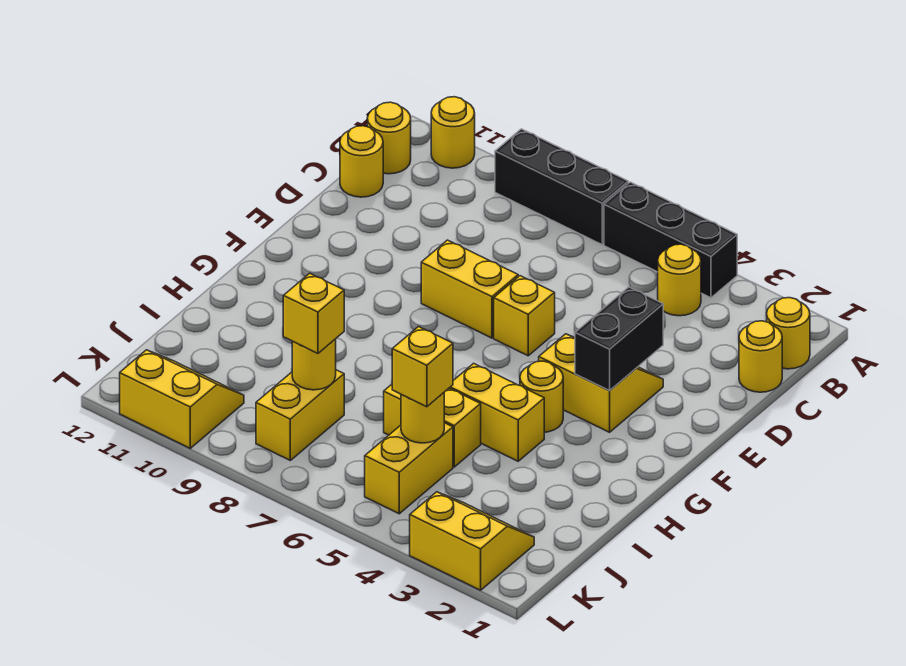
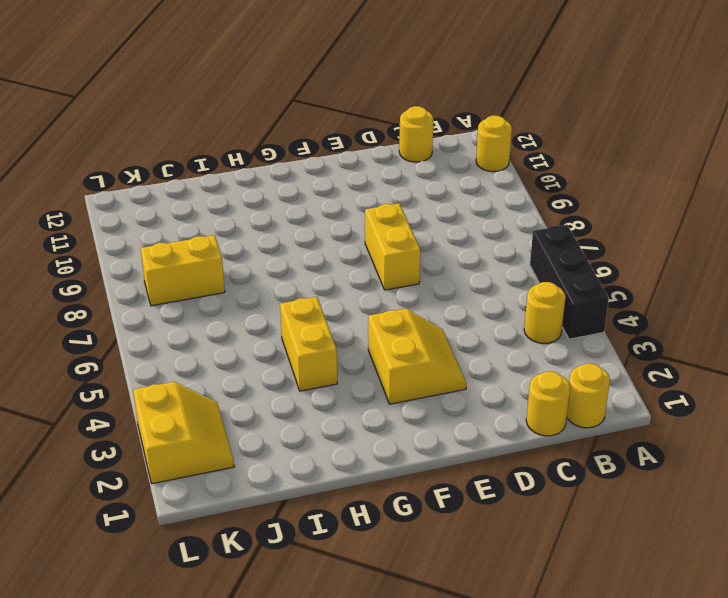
none -> black brick A7:A9 level 1
none -> yellow round brick B12 level 1
none -> yellow brick E6 level 1

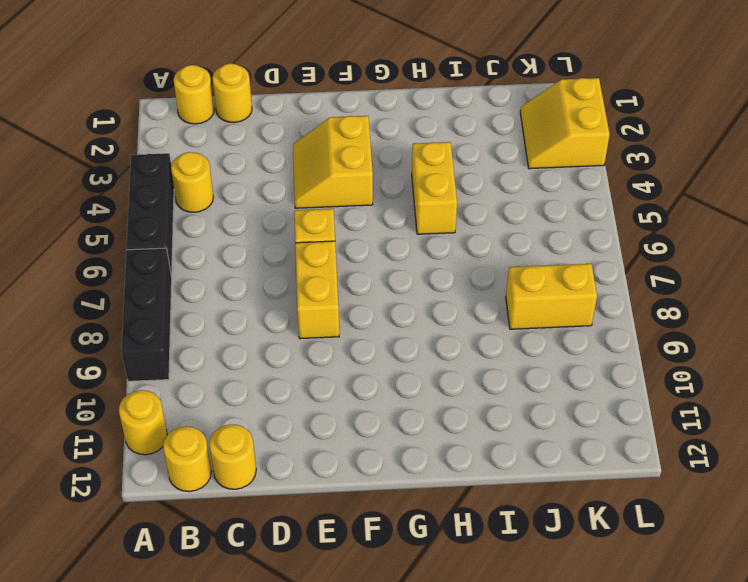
none -> yellow round brick G4 level 1
none -> yellow brick I5:I6 level 1
none -> yellow brick J5:K5 level 1

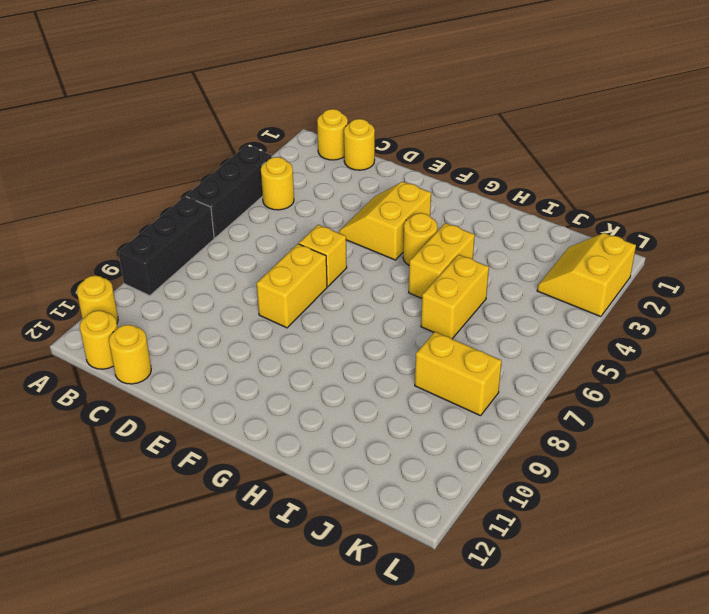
none -> yellow brick J5:K5 level 1
none -> yellow slope K10:L11 level 1 top L
none -> black brick E3:F3 level 2

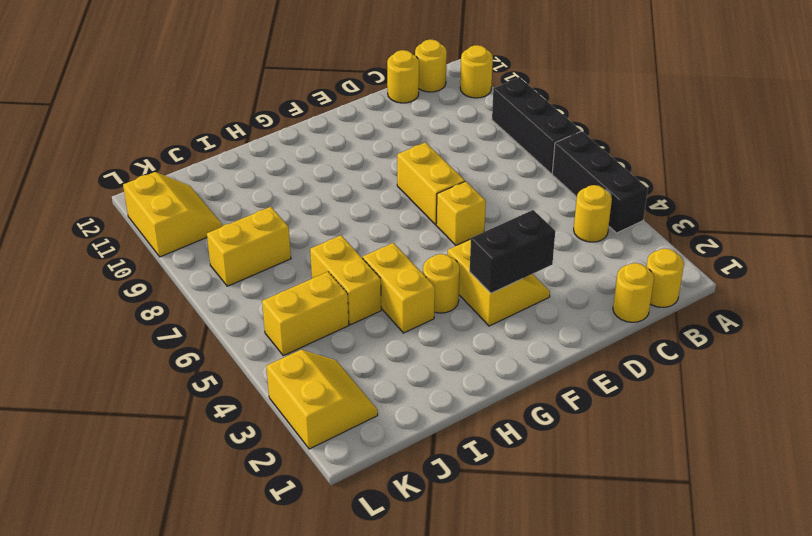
none -> yellow round brick J5 level 2
none -> yellow round brick J8 level 2
none -> yellow brick J5 level 3

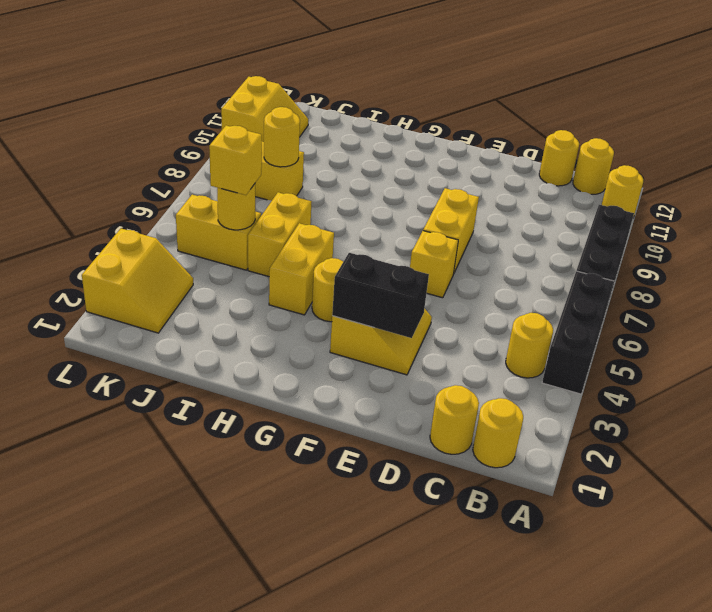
none -> yellow brick J8 level 3

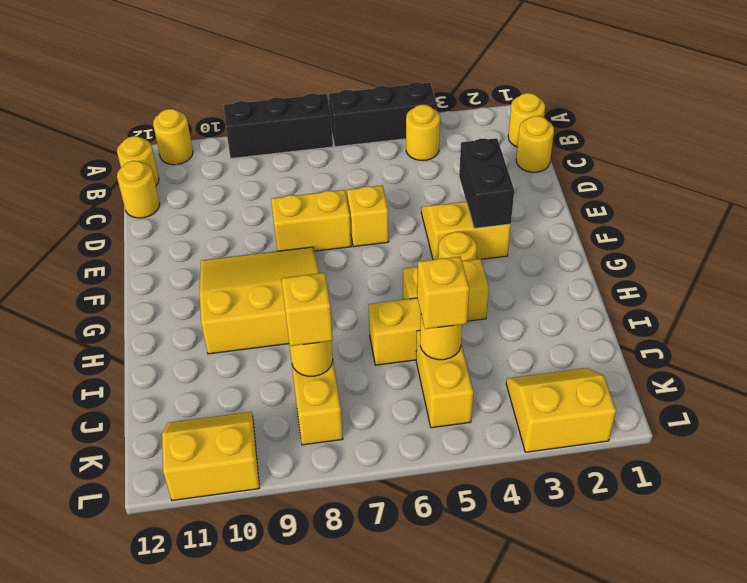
yellow slope F8:H10 level 1 top H -> none

